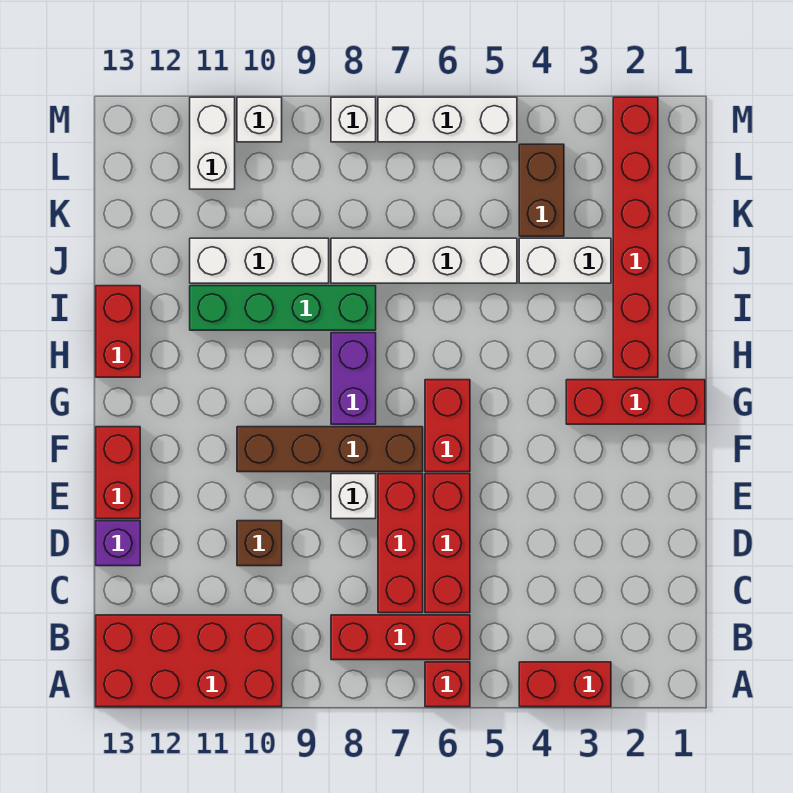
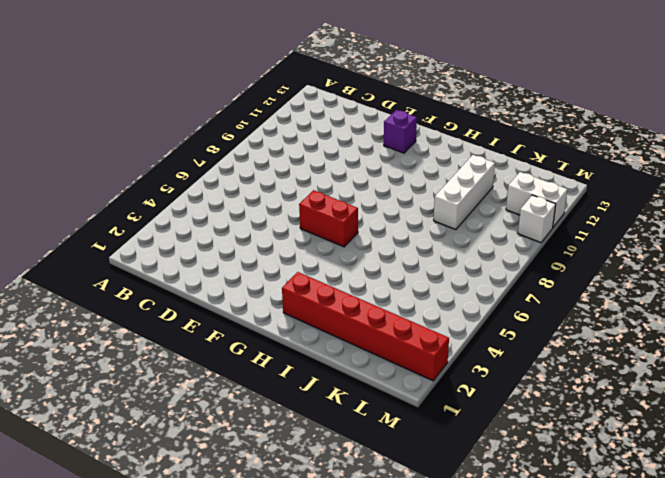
purple brick F12 level 1 -> purple brick D13 level 1
none -> red brick A3:A4 level 1
none -> red brick A6 level 1
none -> red brick A10:B13 level 1

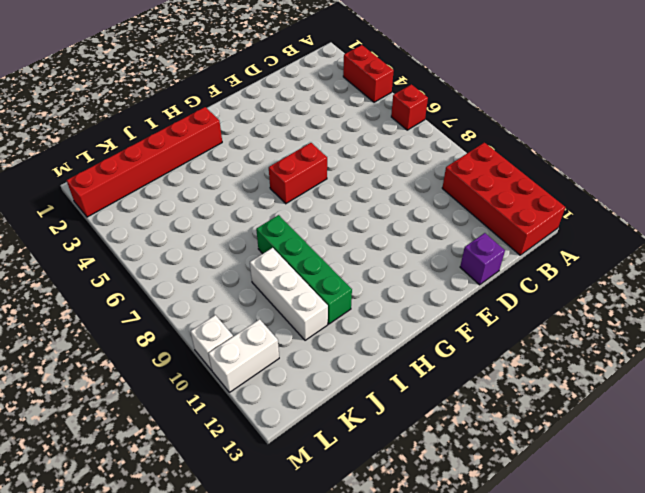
none -> red brick B6:B8 level 1
none -> red brick C6:E6 level 1
none -> red brick C7:E7 level 1

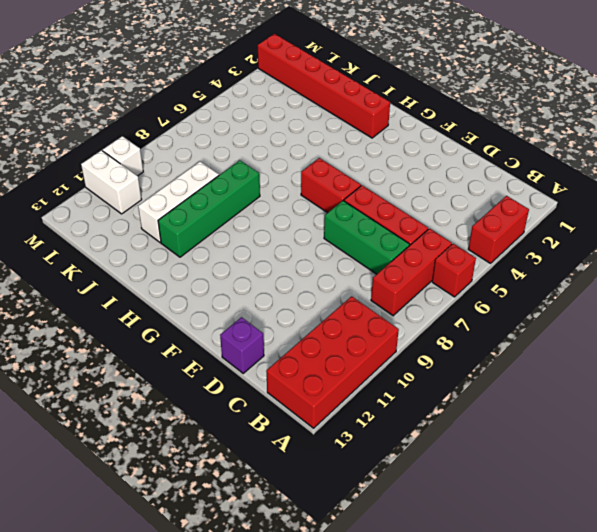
green brick C7:E7 level 1 -> red brick C7:E7 level 1
none -> brown brick D10 level 1
none -> white brick E8 level 1
none -> red brick E13:F13 level 1

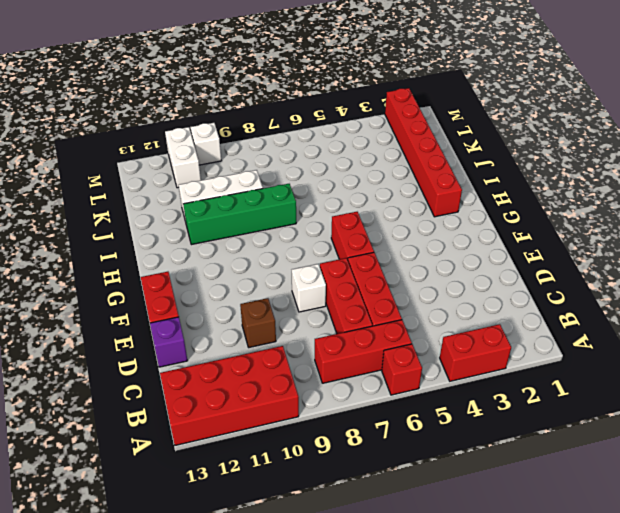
none -> brown brick F7:F10 level 1
none -> red brick G1:G3 level 1
none -> purple brick G8:H8 level 1

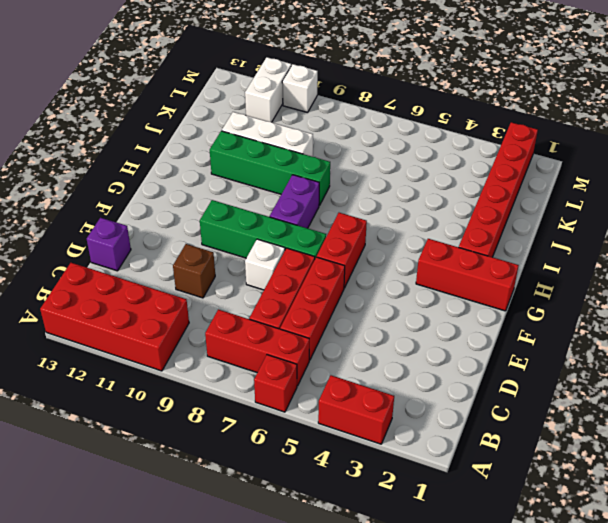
green brick F7:F10 level 1 -> brown brick F7:F10 level 1
none -> red brick E13:F13 level 1
none -> red brick H13:I13 level 1
none -> white brick J3:J4 level 1

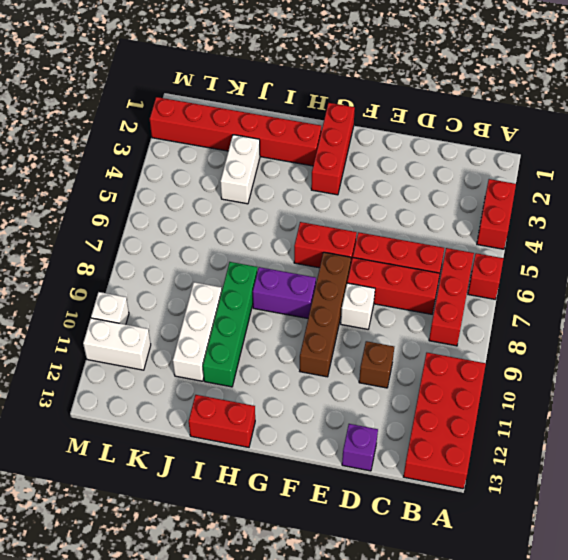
none -> red brick E13:F13 level 1
none -> white brick J5:J8 level 1
none -> brown brick K4:L4 level 1

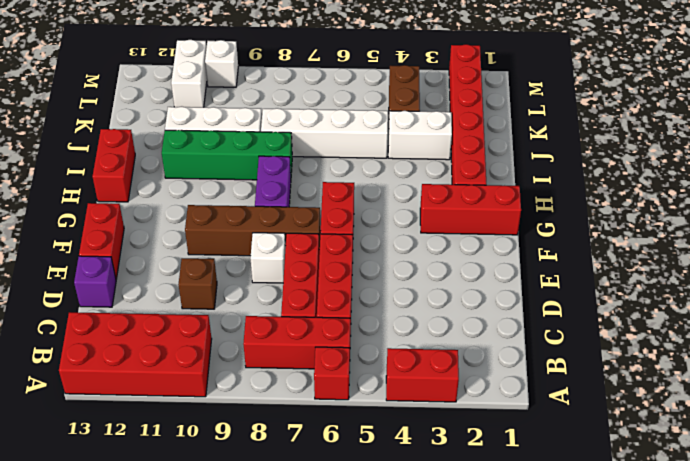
none -> white brick M5:M7 level 1
none -> white brick M8 level 1

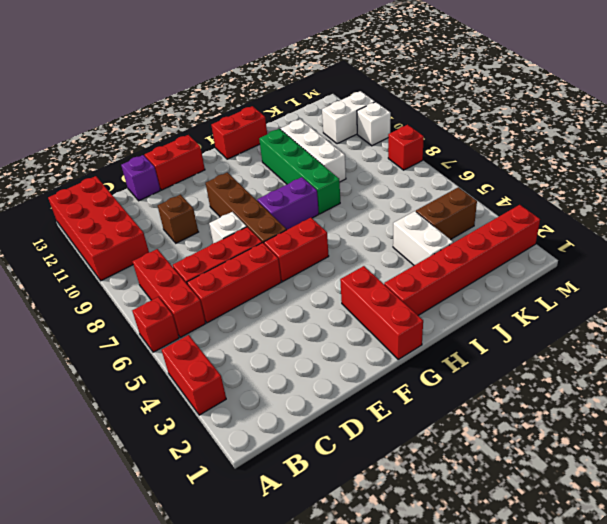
red brick M8 level 1 -> white brick M8 level 1
none -> white brick J5:J8 level 1
none -> white brick M5:M7 level 1

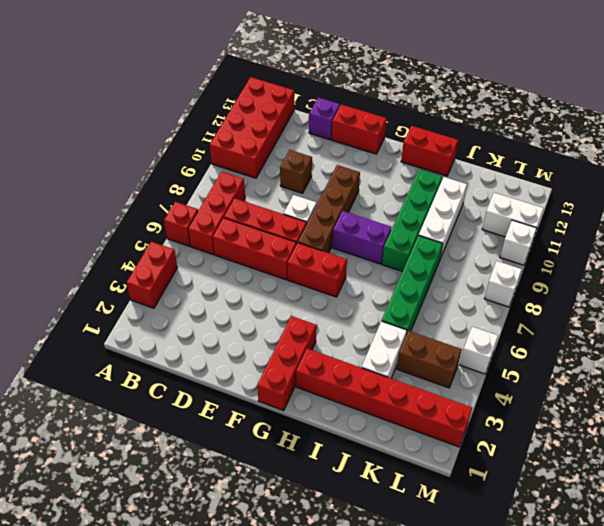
green brick J5:J8 level 1 -> white brick J5:J8 level 1
white brick M5 level 1 -> white brick M5:M7 level 1

